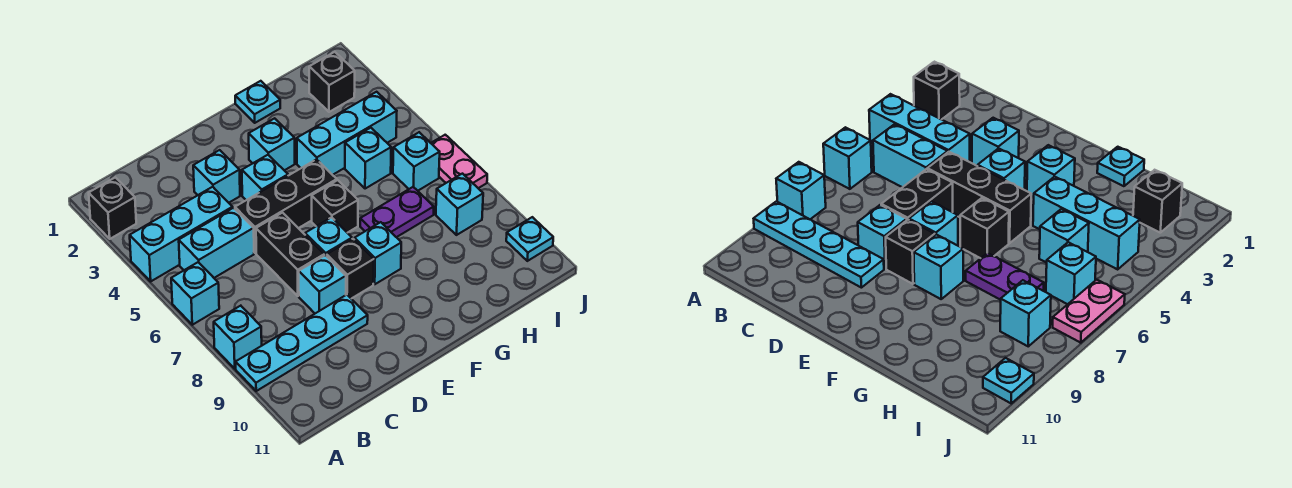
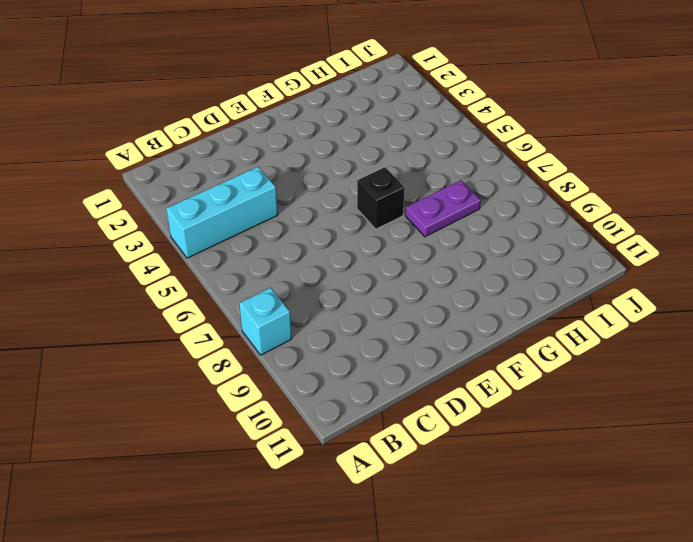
none -> black brick A2 level 1
none -> cyan brick A6 level 1
none -> cyan plate A9:D9 level 1

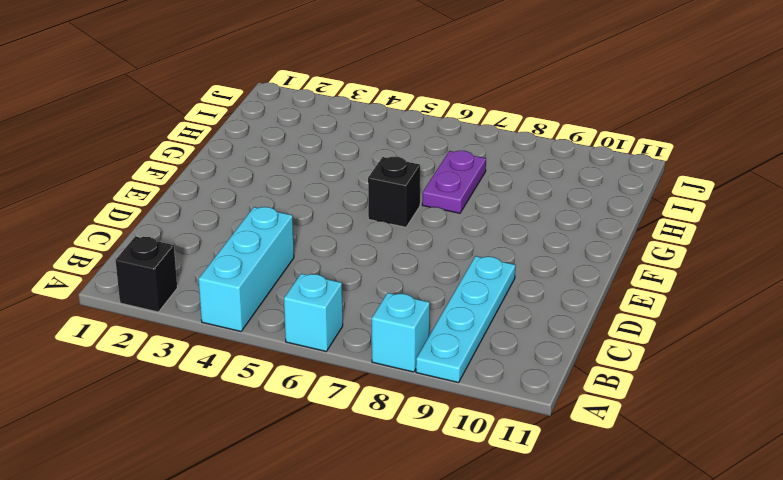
none -> cyan brick B5:C5 level 1
none -> cyan brick D3 level 1
none -> black brick D5:F5 level 1

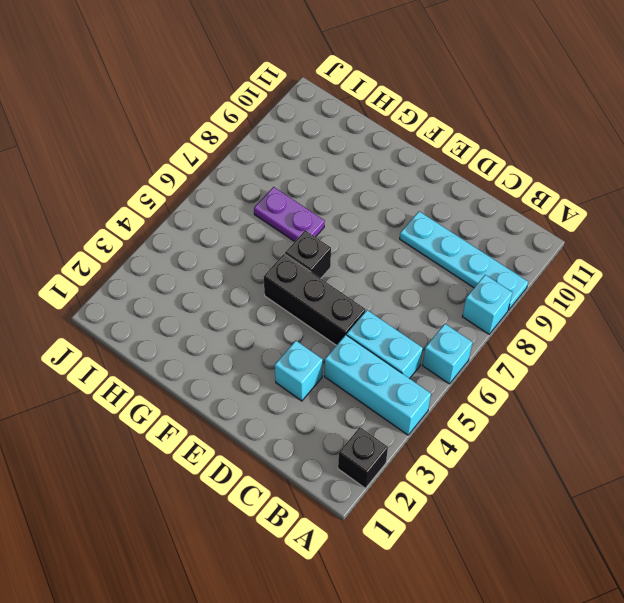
none -> black brick D6:D7 level 1
none -> cyan brick D8 level 1
none -> cyan brick E4 level 1

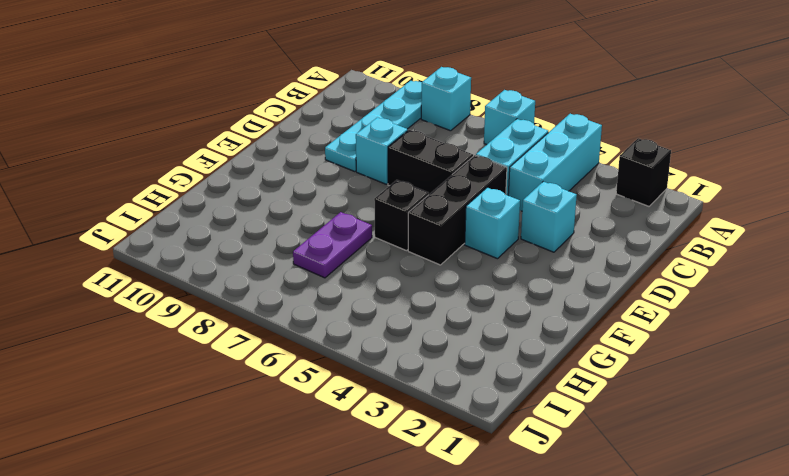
none -> cyan brick E7 level 1
none -> black brick E8 level 1
none -> cyan brick F3 level 1

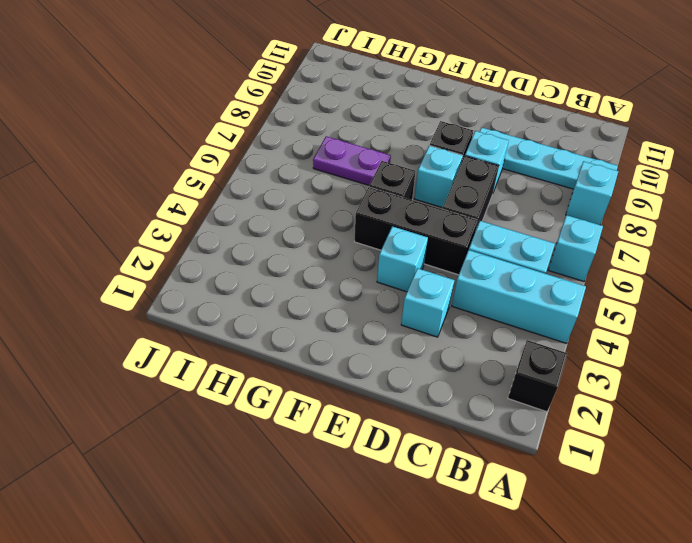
none -> cyan brick F3 level 1
none -> cyan brick F8 level 1
none -> cyan plate G1 level 1

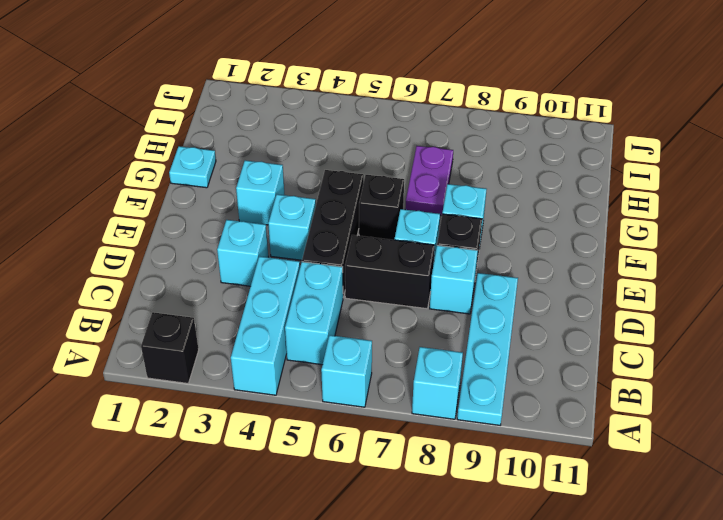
none -> cyan brick G4:I4 level 1
none -> cyan brick H5 level 1
none -> black brick I2 level 1

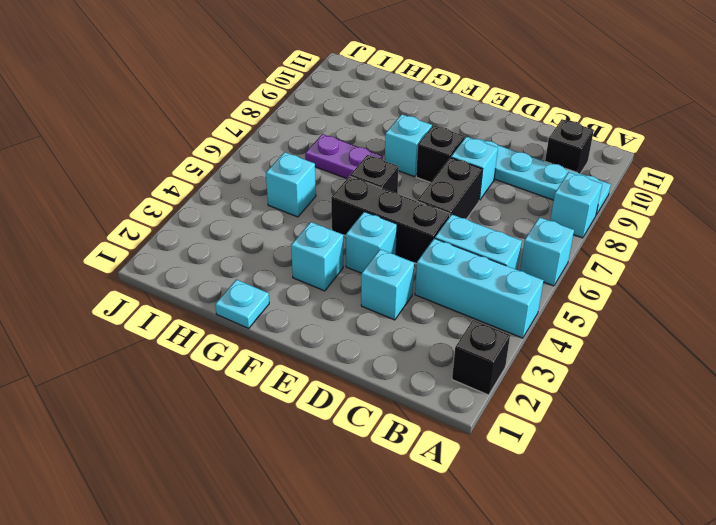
black brick B10 level 1 -> black brick I2 level 1
none -> cyan brick E7 level 1
none -> cyan brick G4:I4 level 1
none -> cyan brick I6 level 1

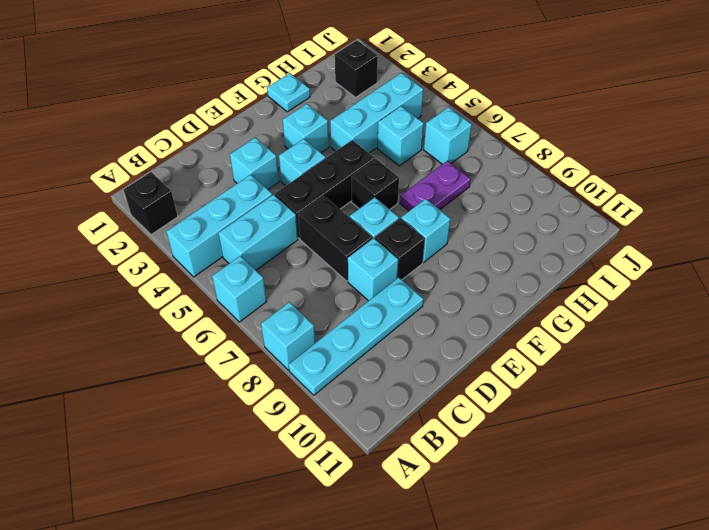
none -> cyan brick I8 level 1
none -> pink plate J6:J7 level 1
none -> cyan plate J10 level 1

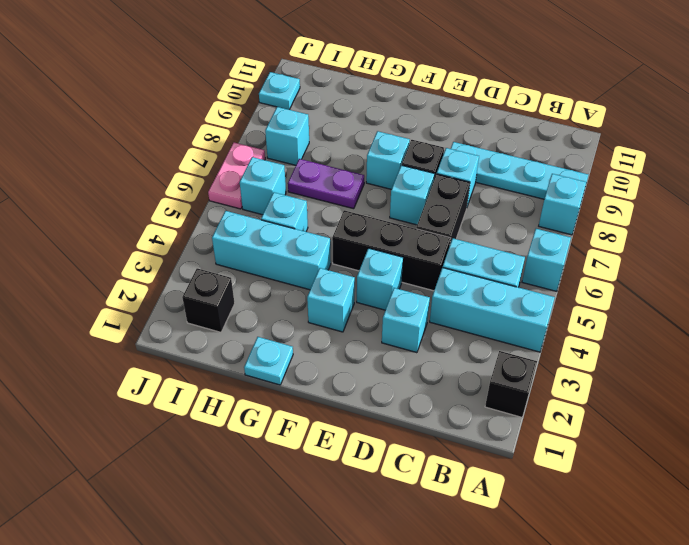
none -> black brick F6 level 1

